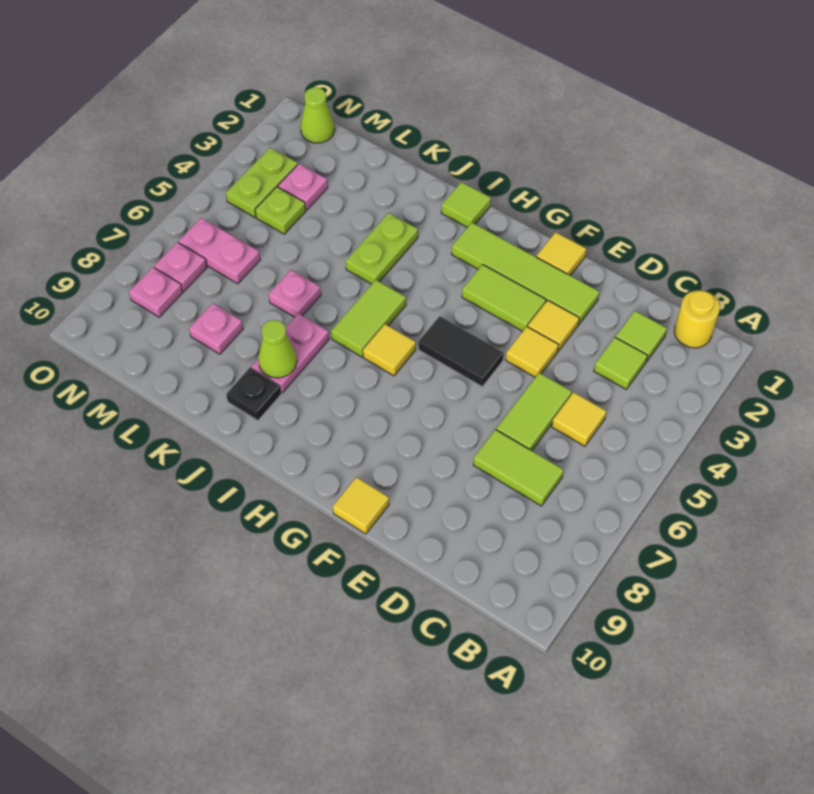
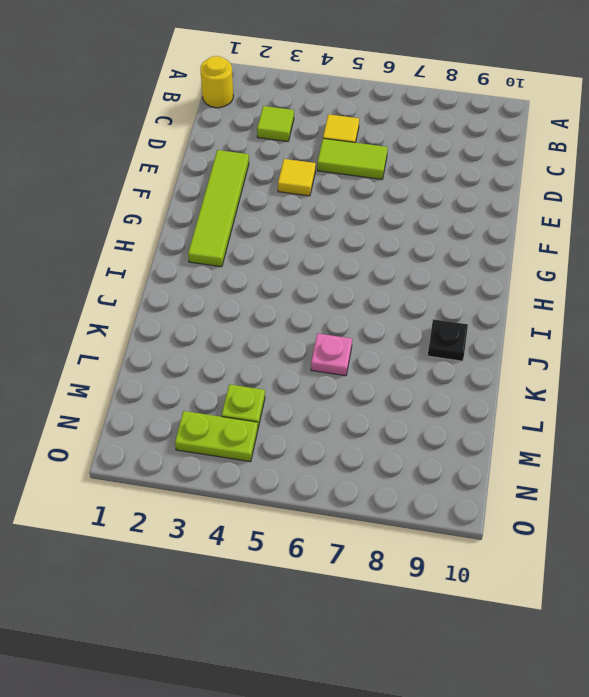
none -> lime tile C2 level 1
none -> lime tile C7:D7 level 1
none -> yellow tile E3 level 1

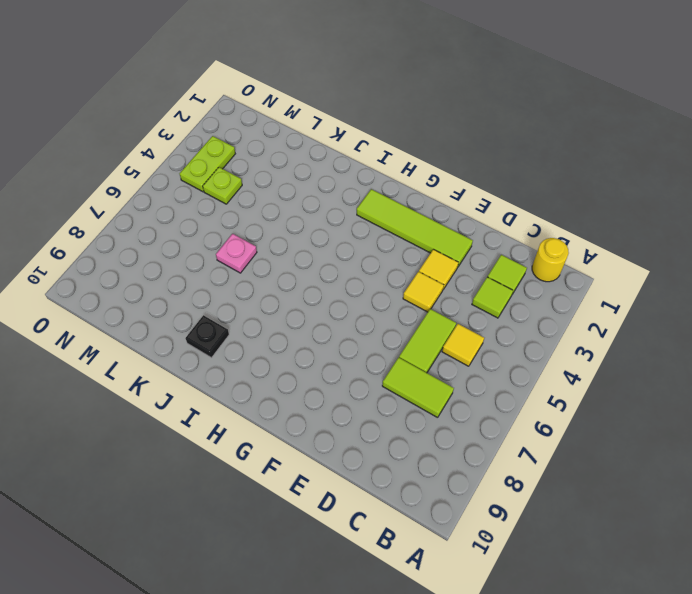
none -> yellow tile F1 level 1
none -> lime tile F3:G3 level 1
none -> black tile F5:G5 level 1

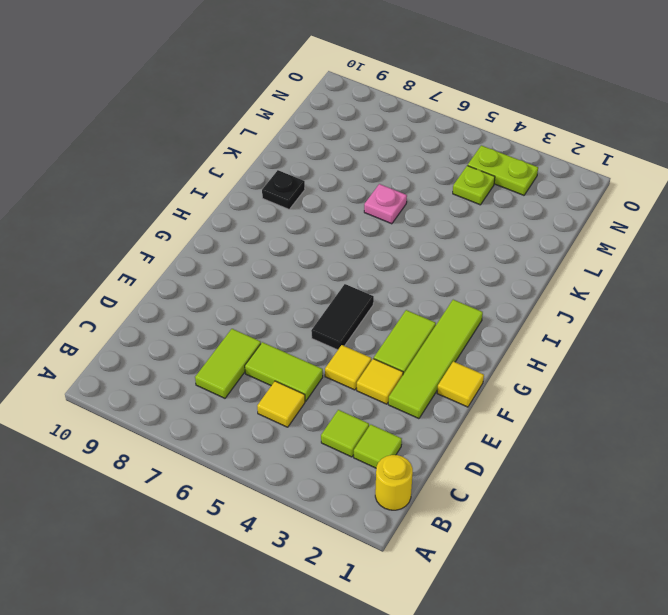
none -> yellow tile F10 level 1
none -> yellow tile H6 level 1
none -> lime tile I1 level 1

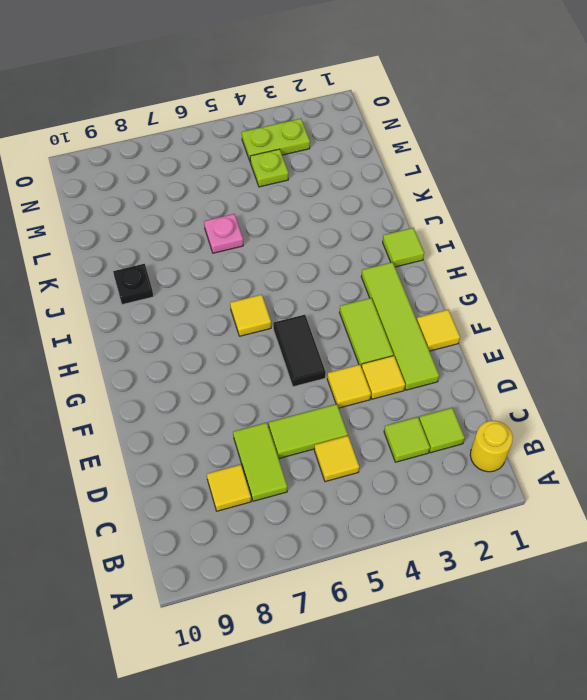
yellow tile C8 level 1 -> yellow tile F10 level 1
none -> lime tile I5:I6 level 1
none -> lime plate J3:J4 level 1
none -> pink plate J7:J8 level 1

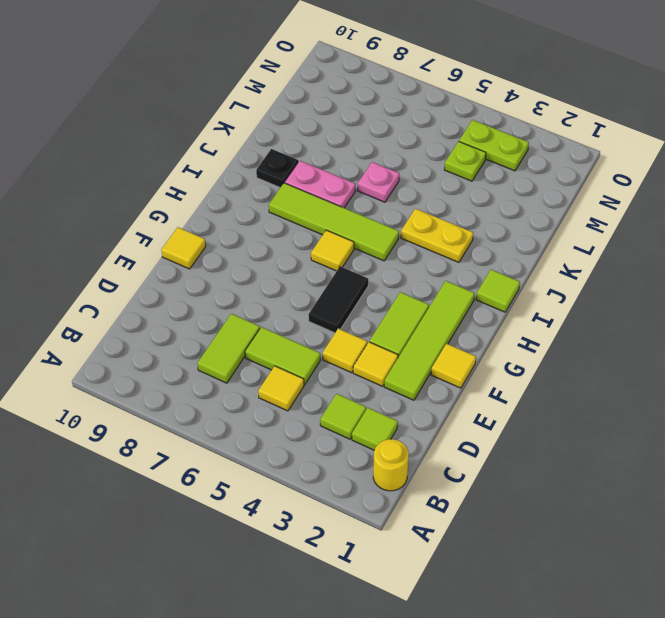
lime tile I5:I8 level 1 -> lime tile I5:I6 level 1
yellow plate J3:J4 level 1 -> lime plate J3:J4 level 1
none -> pink plate L8 level 1
none -> pink plate M3 level 1
none -> pink plate M6:N6 level 1

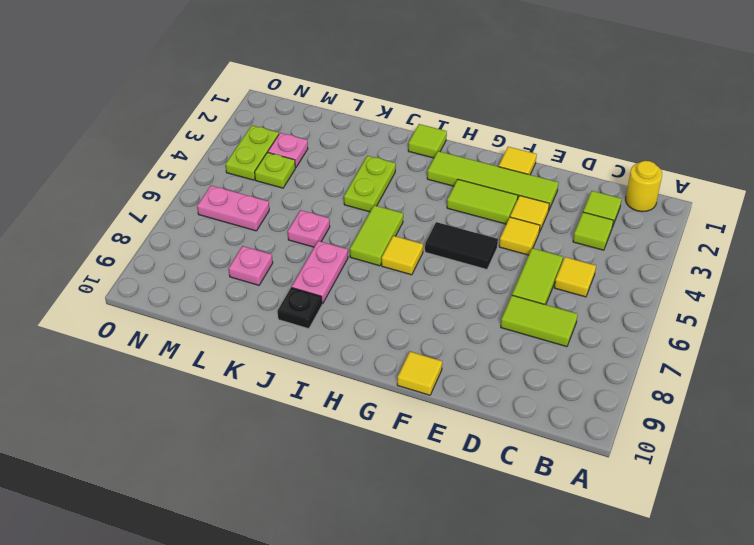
none -> lime cone N1 level 1
none -> pink plate N7 level 1
none -> pink plate N8 level 1

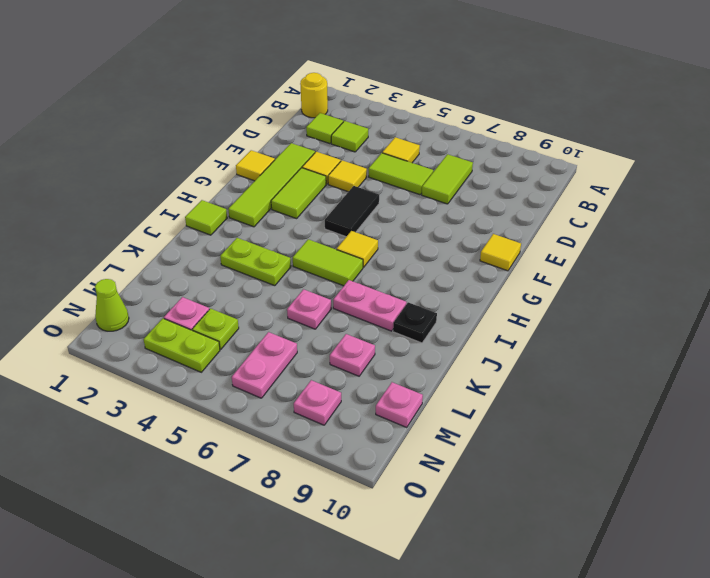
pink plate M10 level 1 -> pink plate N7 level 1
none -> lime cone J8 level 2

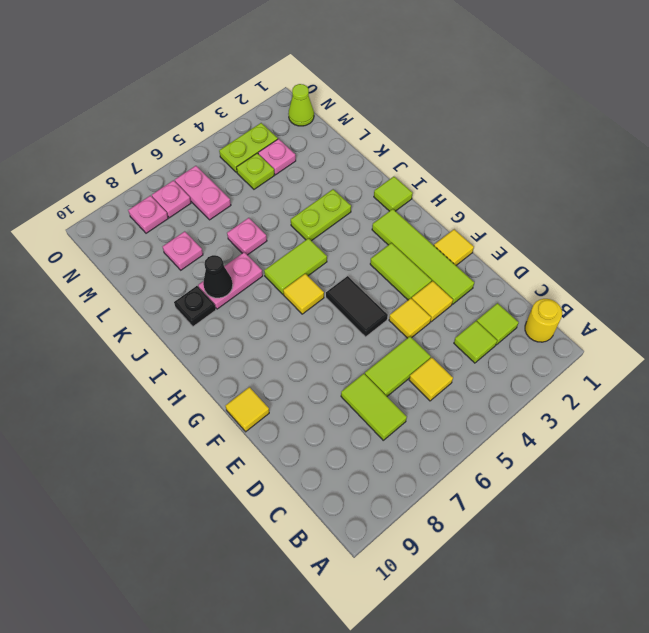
black cone J8 level 2 -> lime cone J8 level 2

